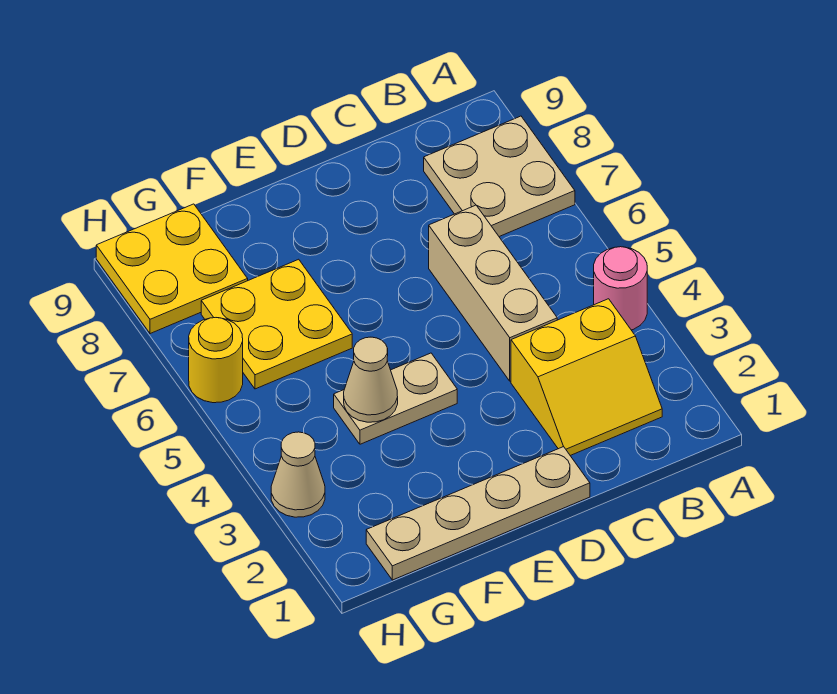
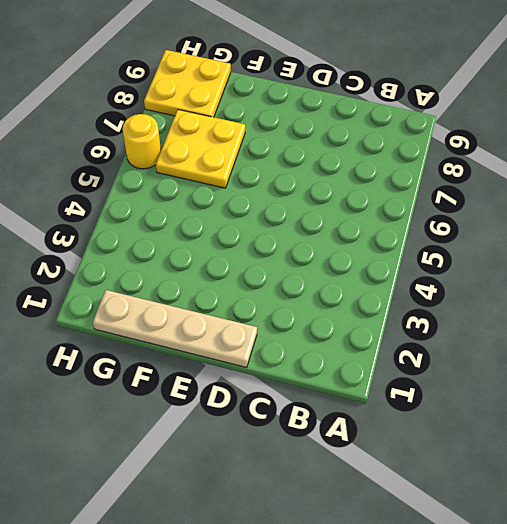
none -> pink round brick A4 level 1
none -> tan plate A7:B8 level 1

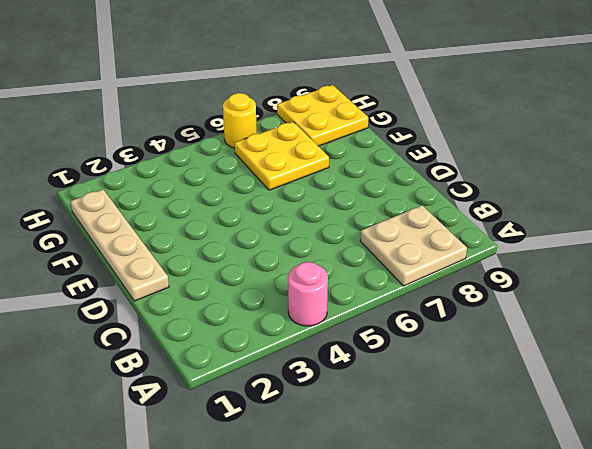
none -> yellow slope B2:C3 level 1 top 3
none -> tan brick C4:C6 level 1

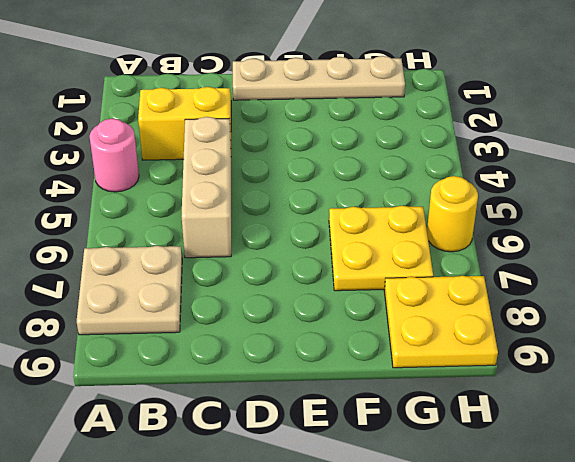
none -> tan plate E4:F4 level 1
none -> tan cone H3 level 1

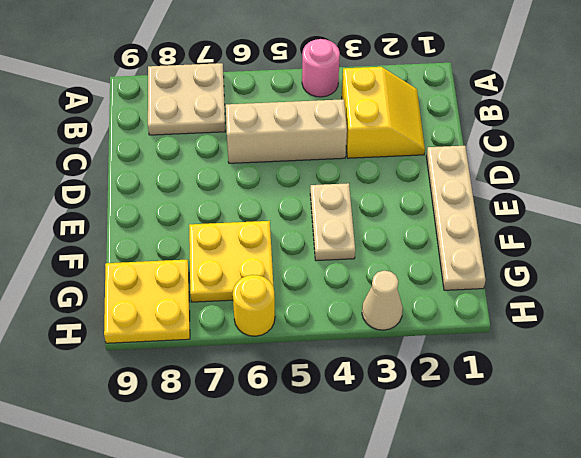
none -> tan cone F4 level 2

